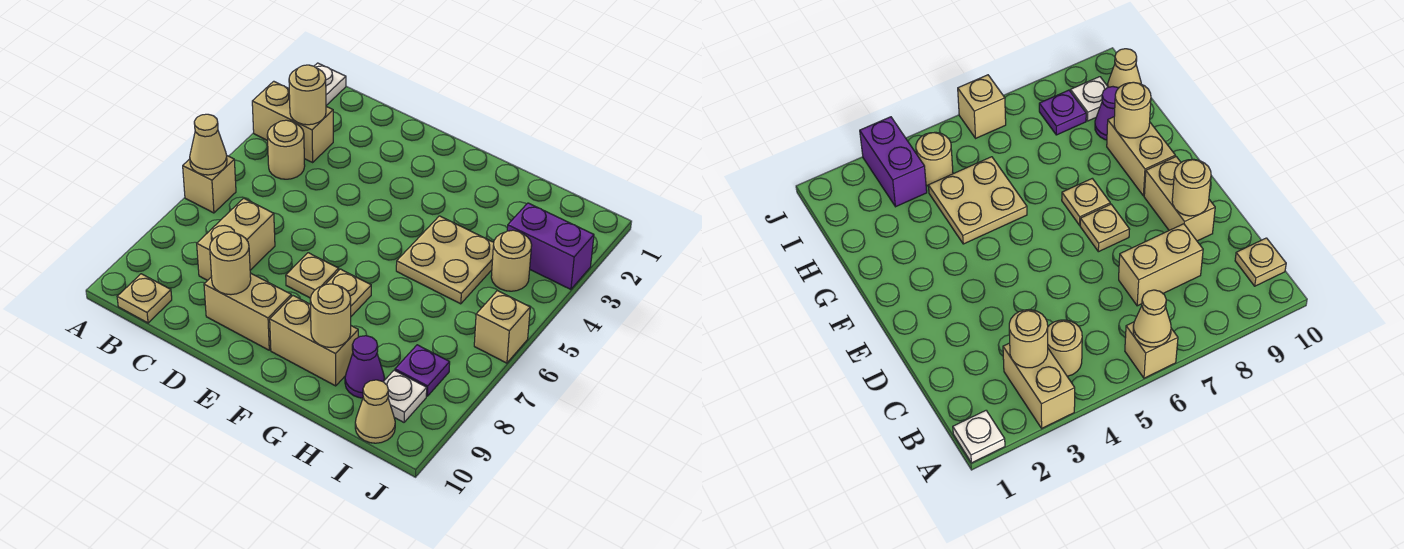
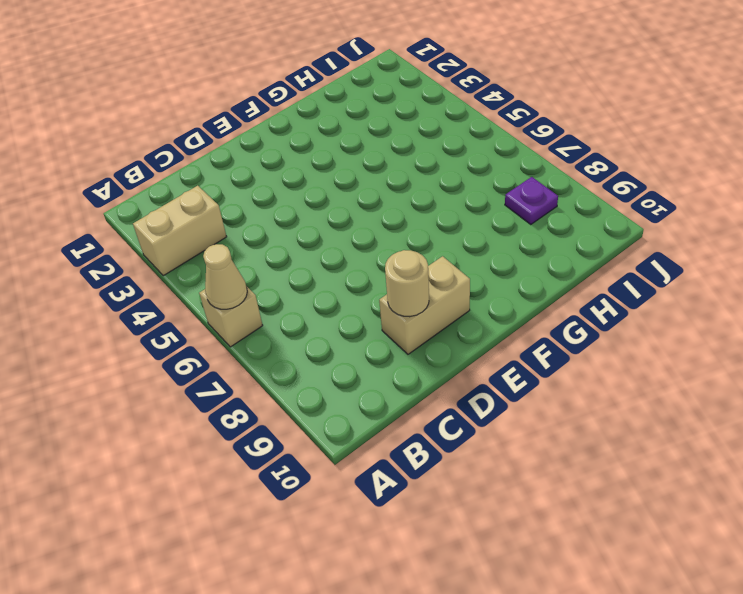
none -> white plate A1 level 1
none -> tan round brick B4 level 1
none -> tan plate B10 level 1

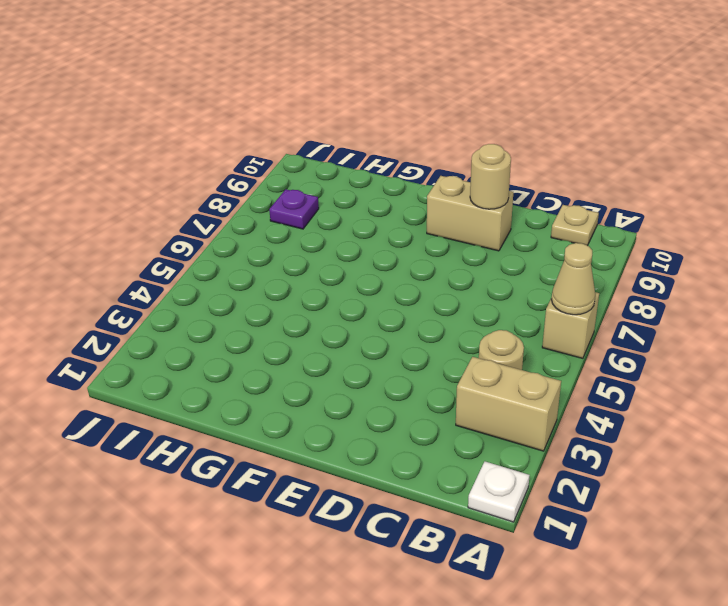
none -> tan brick C7:C8 level 1
none -> tan plate E7 level 1
none -> tan plate F7 level 1

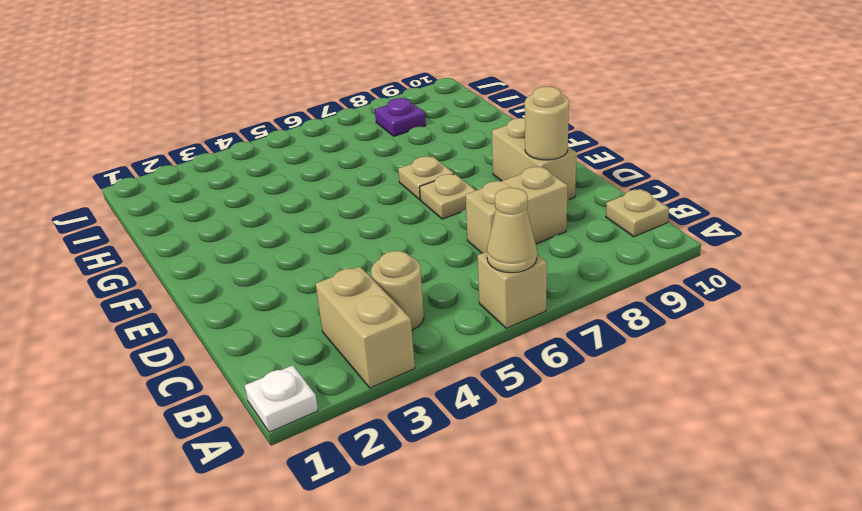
none -> tan brick F9:G9 level 1
none -> tan plate G4:H5 level 1
none -> purple cone H9 level 1

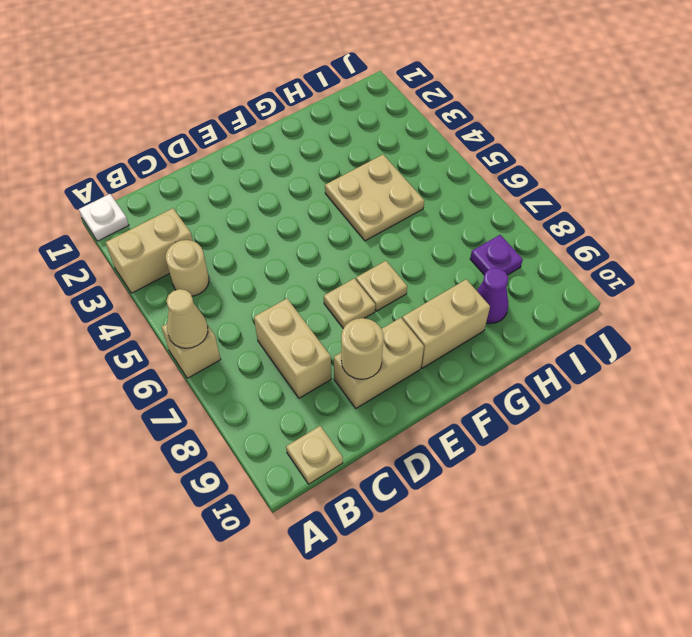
none -> purple brick I3:J3 level 1
none -> tan round brick I4 level 1
none -> white plate I9 level 1

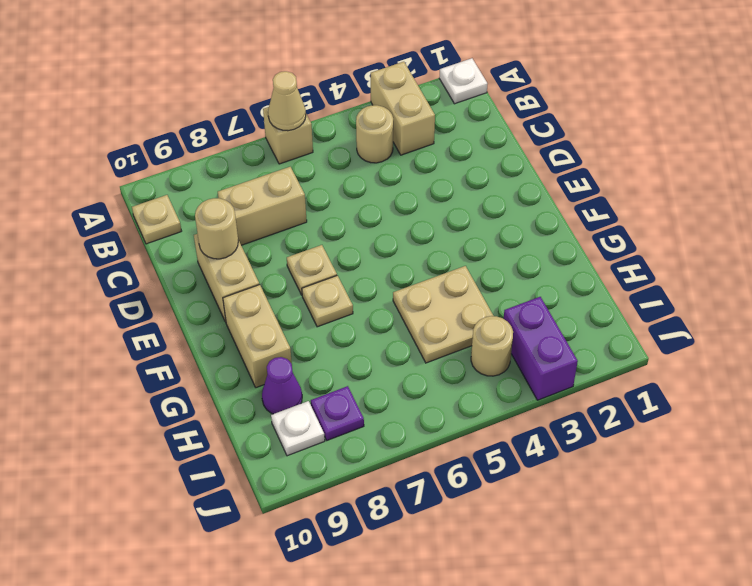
none -> tan cone I10 level 1
none -> tan brick J6 level 1
none -> tan round brick B3 level 2

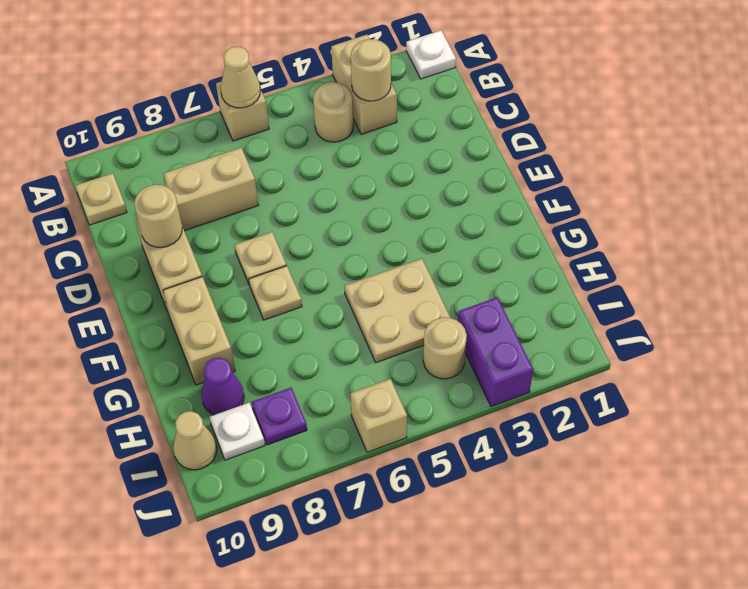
none -> tan round brick G9 level 2

